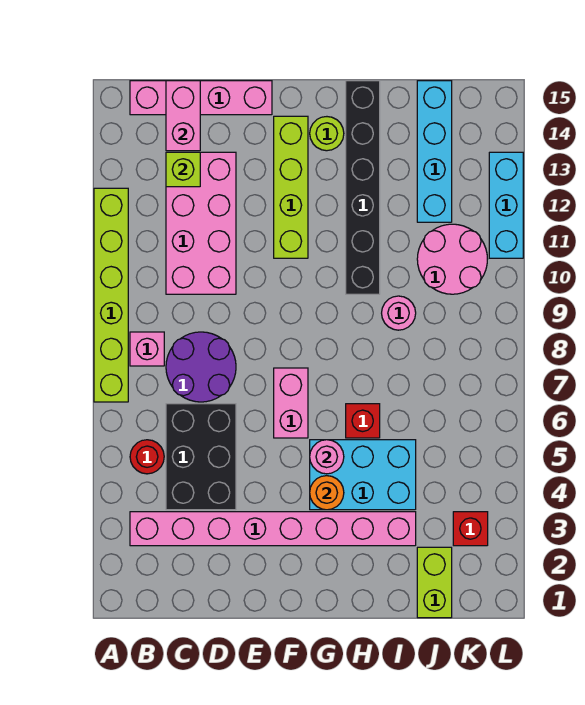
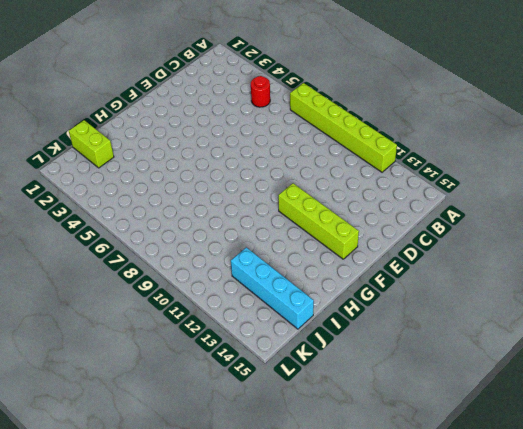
none -> pink brick B3:I3 level 1
none -> pink brick B8 level 1
none -> pink brick B15:E15 level 1

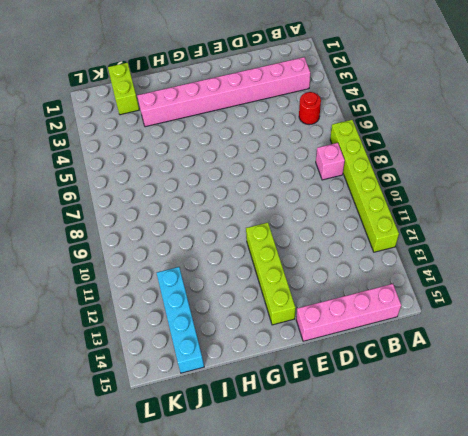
none -> black brick C4:D6 level 1
none -> purple round brick C7:D8 level 1
none -> pink brick C10:D13 level 1

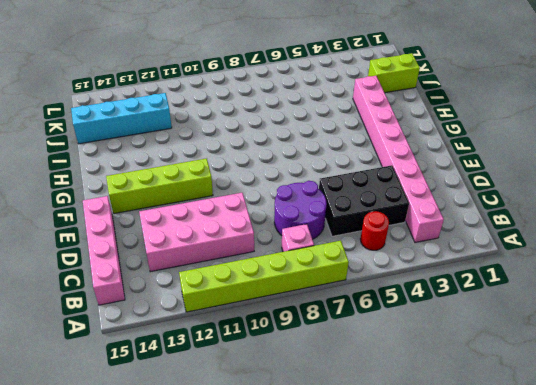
none -> pink brick F6:F7 level 1
none -> cyan brick G4:I5 level 1
none -> lime round brick G14 level 1

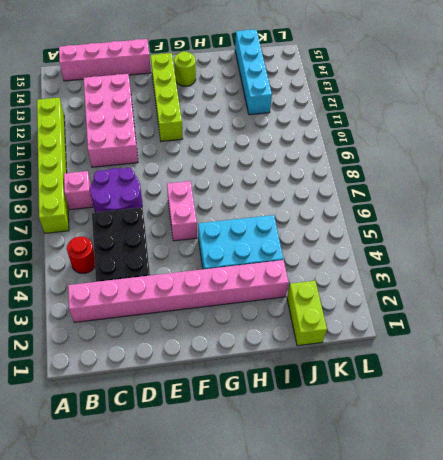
none -> red brick H6 level 1
none -> black brick H10:H15 level 1
none -> pink round brick I9 level 1

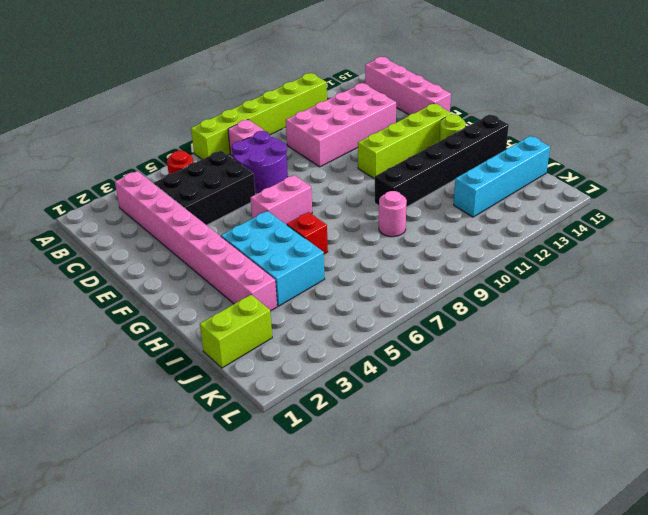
none -> pink round brick J10:K11 level 1
none -> red brick K3 level 1
none -> cyan brick L11:L13 level 1

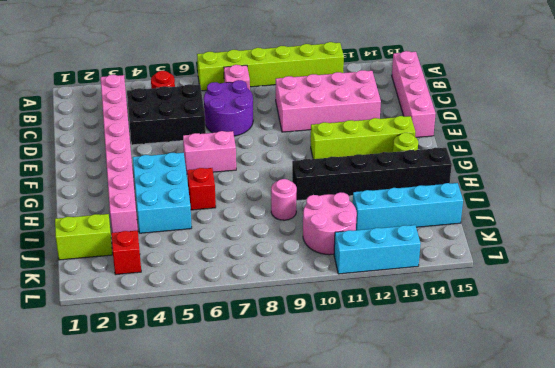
none -> lime brick C13 level 2
none -> pink brick C14:C15 level 2
none -> orange round brick G4 level 2

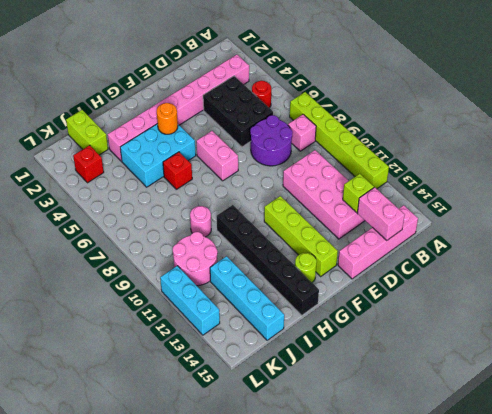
none -> pink round brick G5 level 2

